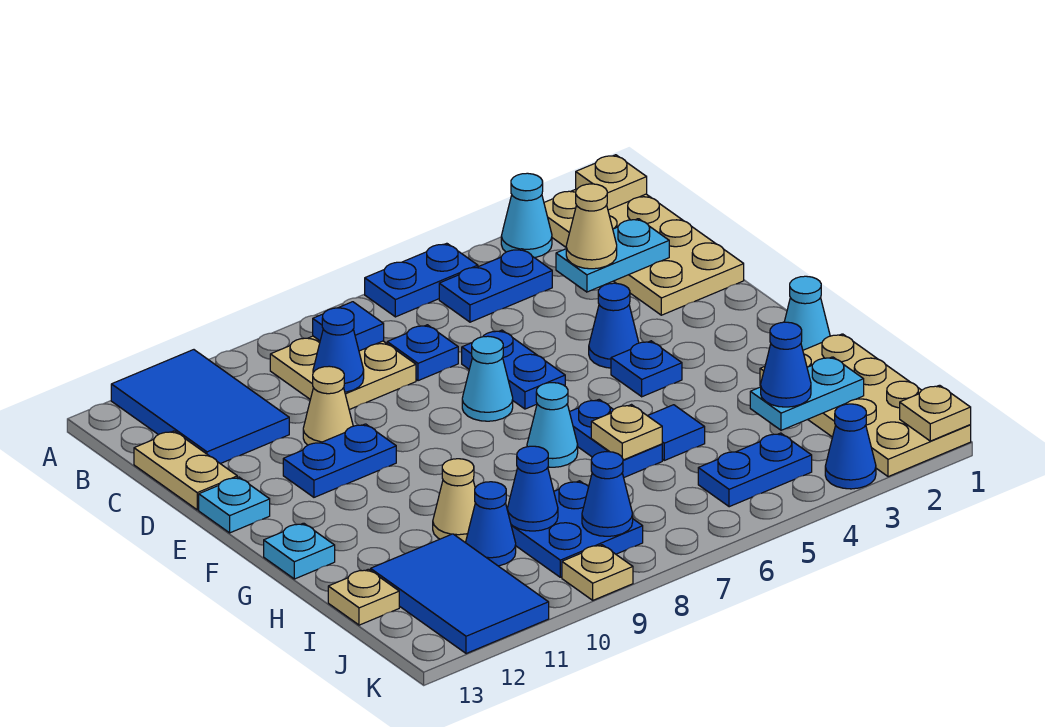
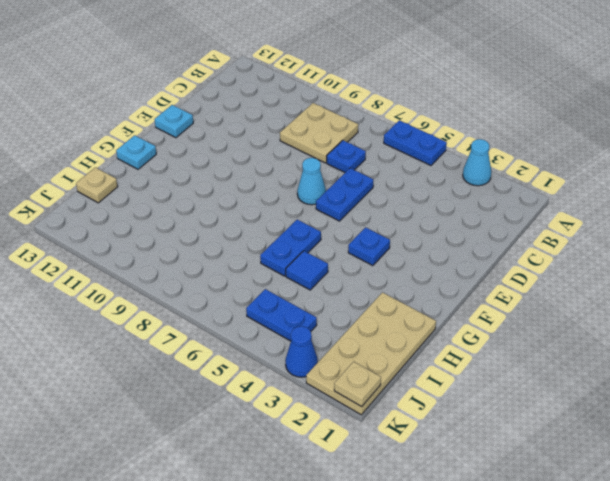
none -> tan plate A1:D2 level 1
none -> blue tile A11:C12 level 1
none -> blue plate B4:B5 level 1
none -> tan plate C13:D13 level 1

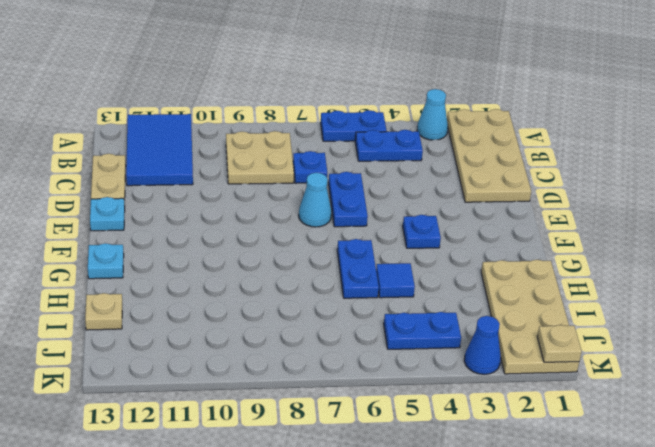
none -> tan cone D10 level 1
none -> blue cone E4 level 1
none -> blue plate E10:E11 level 1
none -> cyan cone G1 level 1

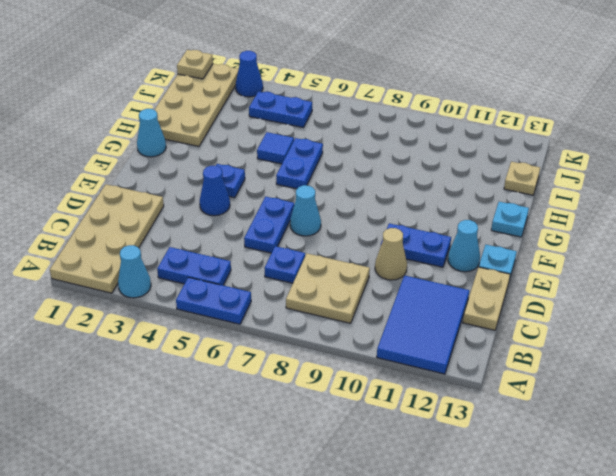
cyan cone E12 level 1 -> cyan cone G7 level 1
none -> tan cone H10 level 1
none -> blue plate I8:J9 level 1
none -> blue cone I10 level 1
none -> blue tile I11:K12 level 1

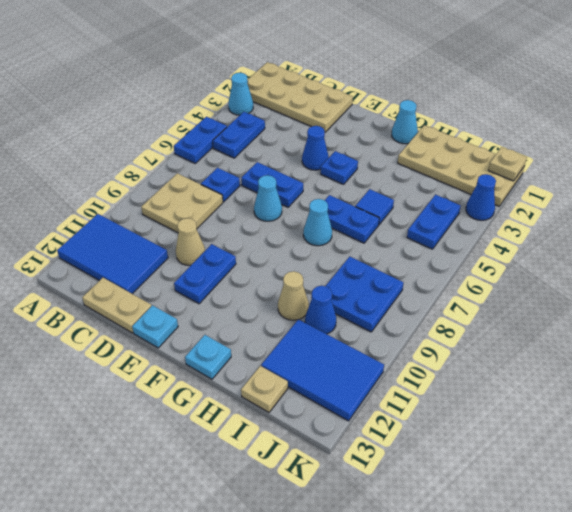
none -> tan plate K9 level 1
none -> tan plate A1 level 2
none -> blue tile B8 level 2
none -> cyan plate C2:C3 level 2

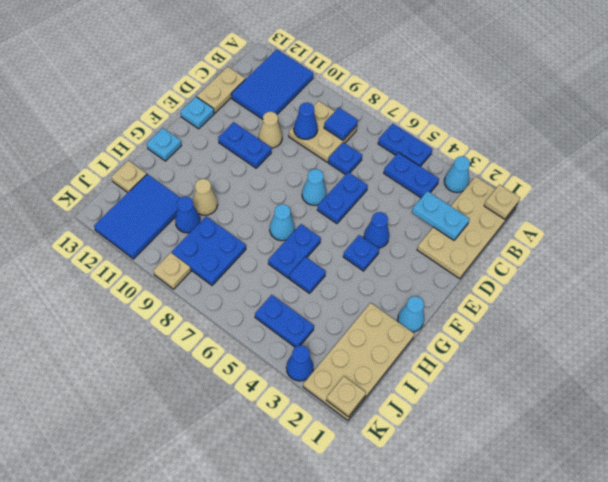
none -> tan plate H6 level 2
none -> cyan plate I2:I3 level 2
none -> blue cone I9 level 2
none -> blue cone J8 level 2

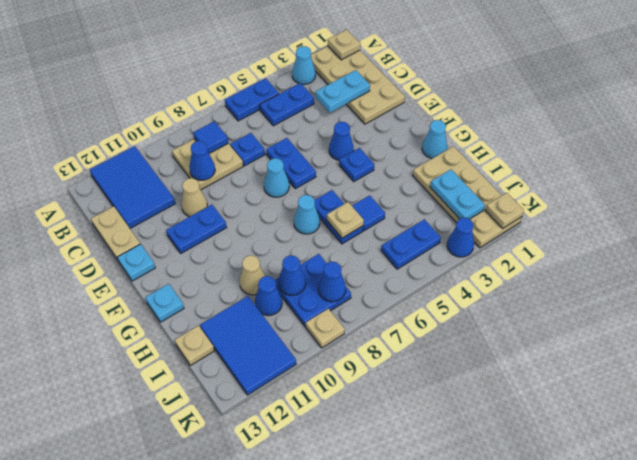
cyan plate I2:J2 level 2 -> cyan plate I2:I3 level 2
none -> tan cone C3 level 3
none -> blue cone I3 level 3

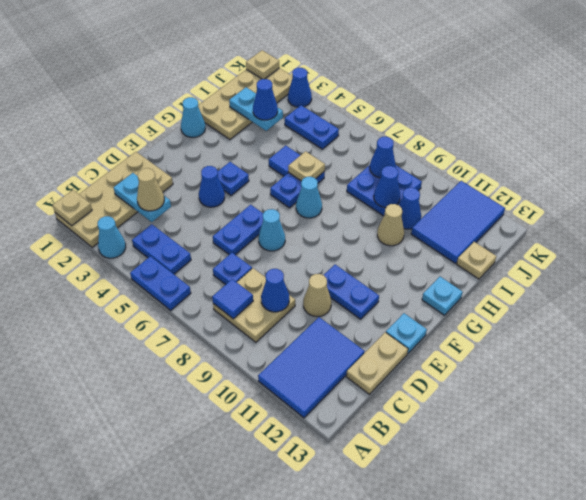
none -> tan plate K9 level 1

